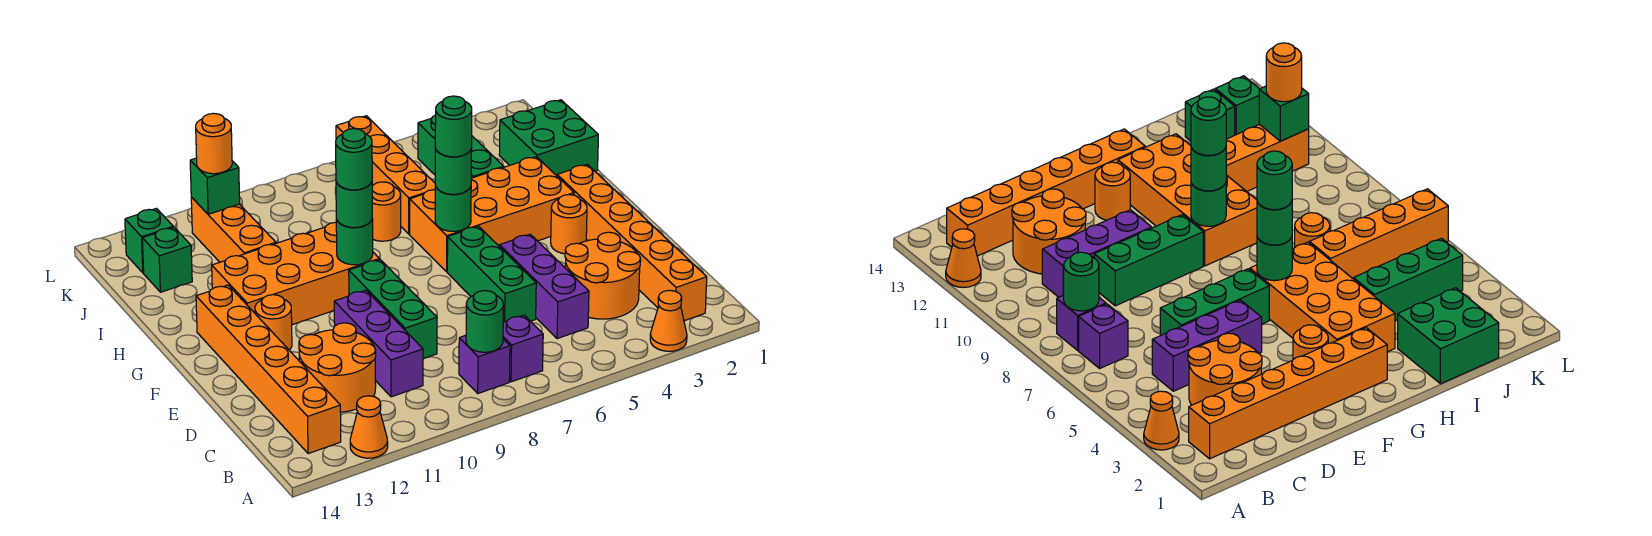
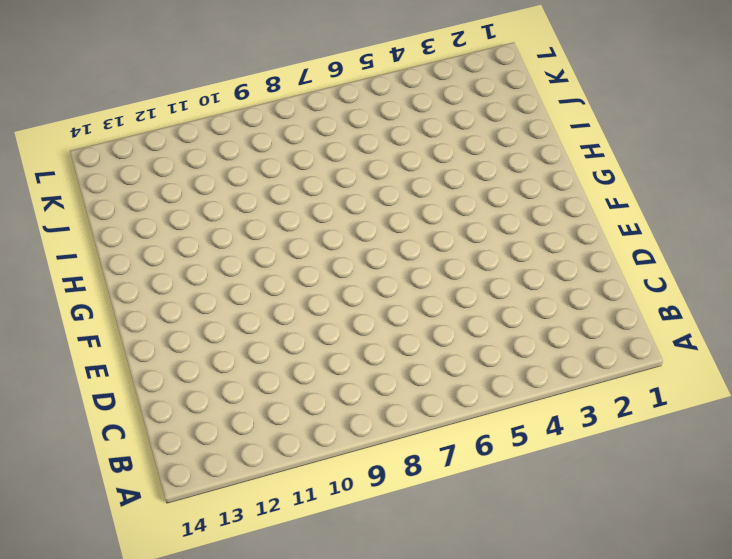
none -> orange cone A3 level 1
none -> orange cone A12 level 1
none -> orange brick B2:G2 level 1
none -> purple brick B7 level 1

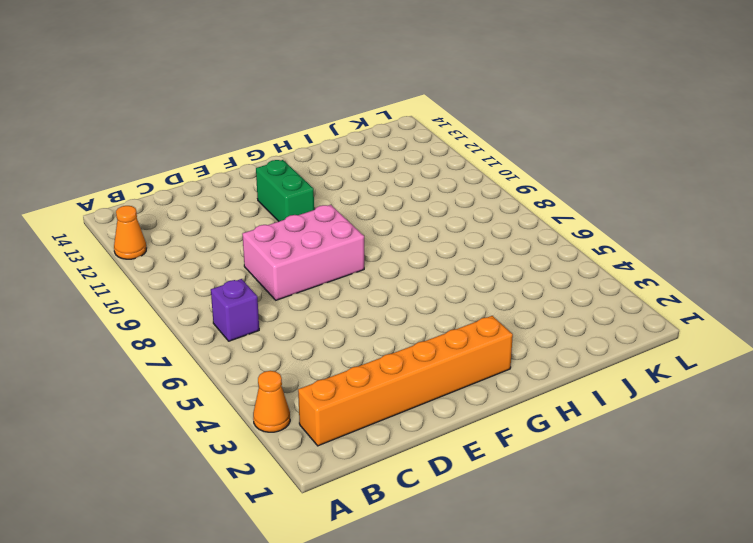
pink brick D8:F9 level 1 -> green brick D9:F9 level 1
green brick F11:F12 level 1 -> orange round brick F12 level 1
none -> purple brick B8 level 1
none -> orange brick B13:G13 level 1
none -> orange round brick C3:D4 level 1
none -> purple brick C5:E5 level 1

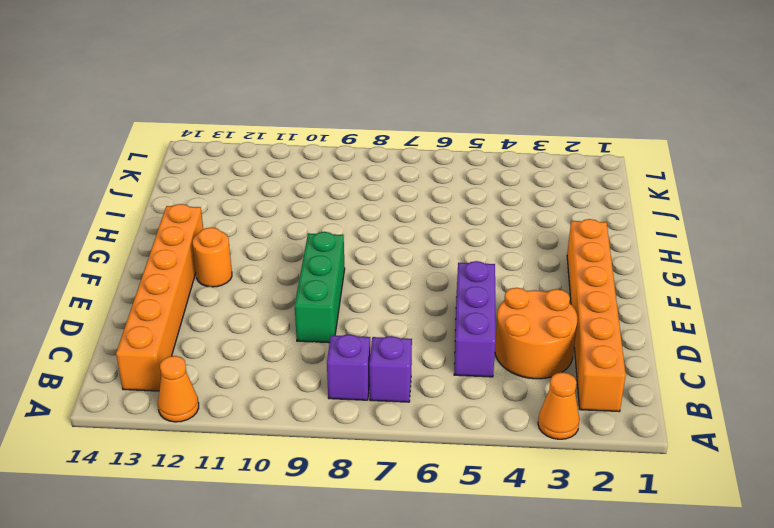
none -> purple brick C10:E10 level 1
none -> orange round brick C11:D12 level 1
none -> green brick D6:F6 level 1
none -> orange round brick F3 level 1

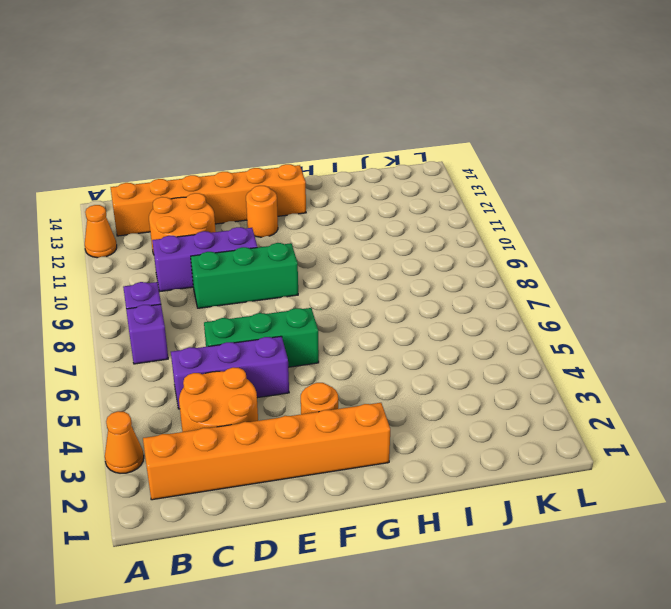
none -> orange brick G3:H6 level 1
none -> orange brick G9:H12 level 1
none -> green brick I1:J2 level 1
none -> green brick I4:K4 level 1

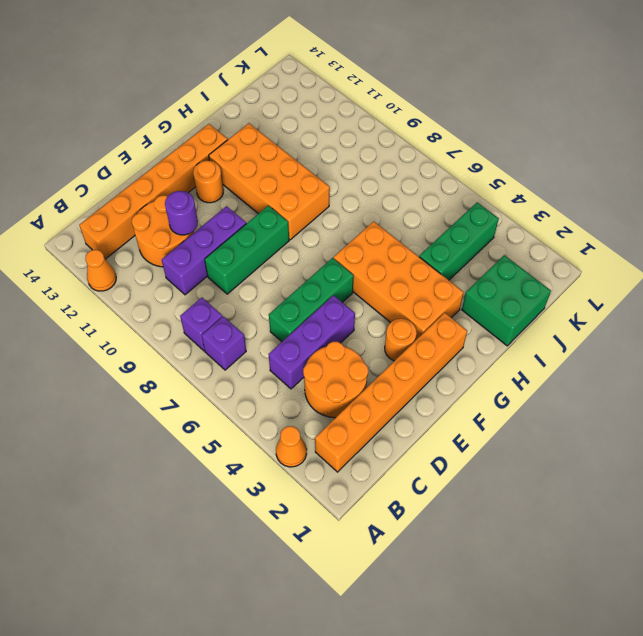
purple round brick D11 level 2 -> none
none -> orange brick I6:L6 level 1
none -> orange round brick I7 level 1
none -> orange brick I11:K11 level 1
none -> green brick J13 level 1

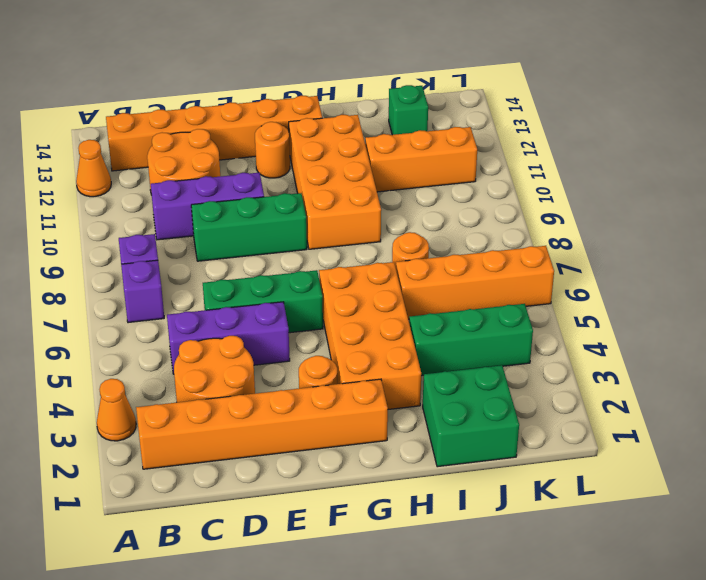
none -> green brick K13 level 1
none -> green round brick B8 level 2
none -> green round brick G6 level 2
none -> green round brick G9 level 2

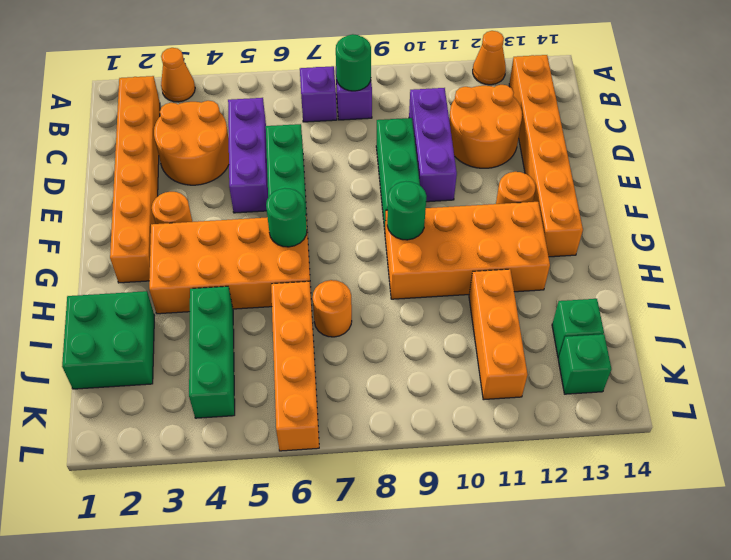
none -> green brick K11 level 2
none -> green round brick G6 level 3
none -> green round brick G9 level 3
none -> orange round brick K11 level 3

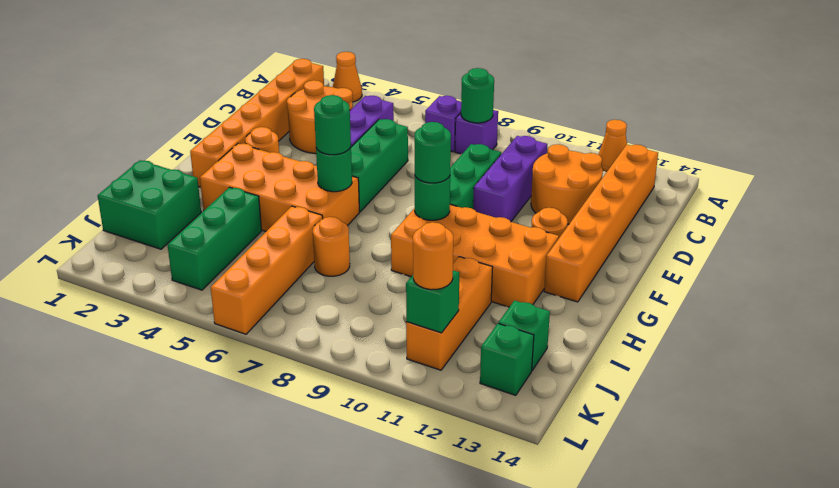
none -> green round brick G6 level 4
none -> green round brick G9 level 4

